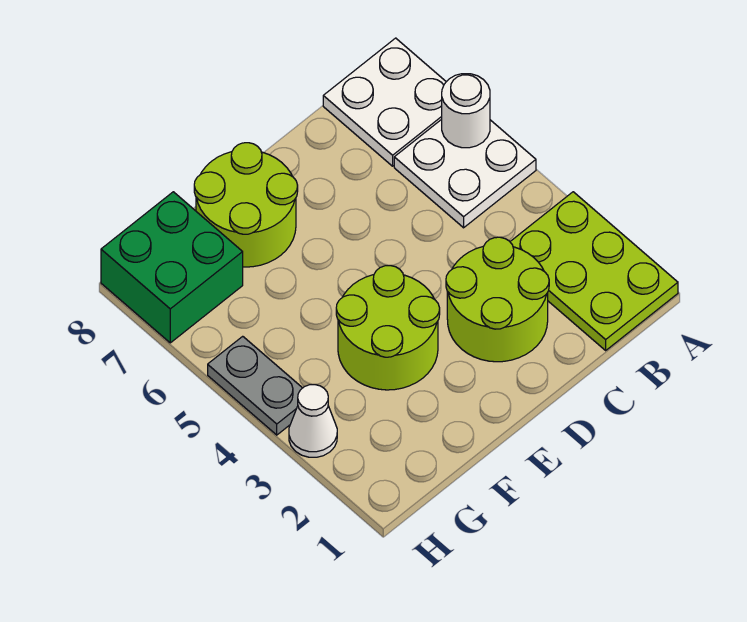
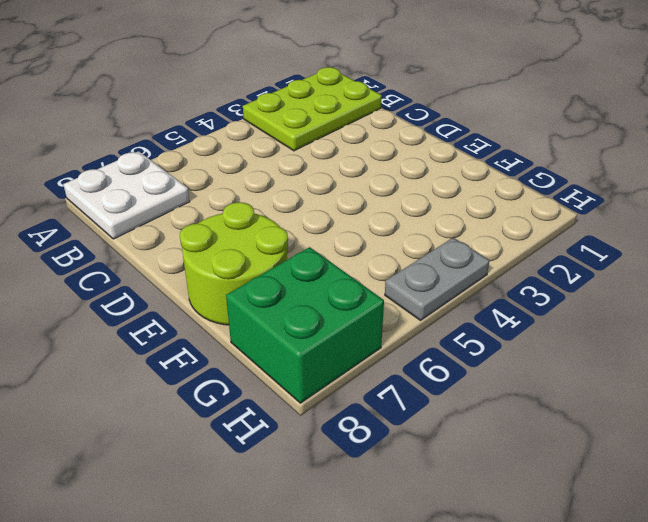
none -> white plate A5:B6 level 1
none -> lime round brick C2:D3 level 1

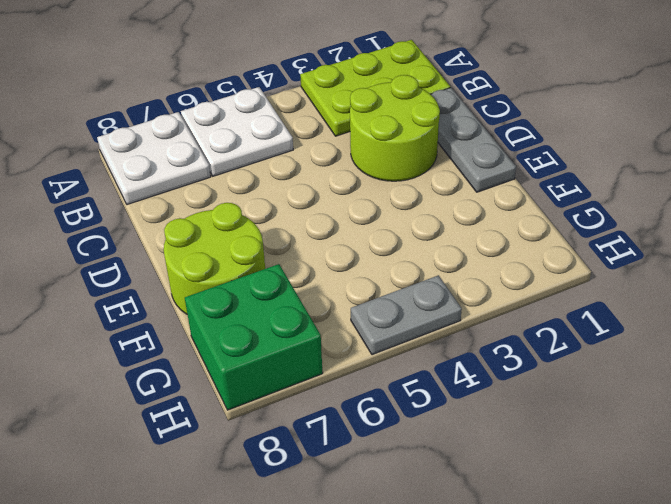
grey plate C1:E1 level 1 -> none
none -> lime round brick E3:F4 level 1
none -> white cone H3 level 1

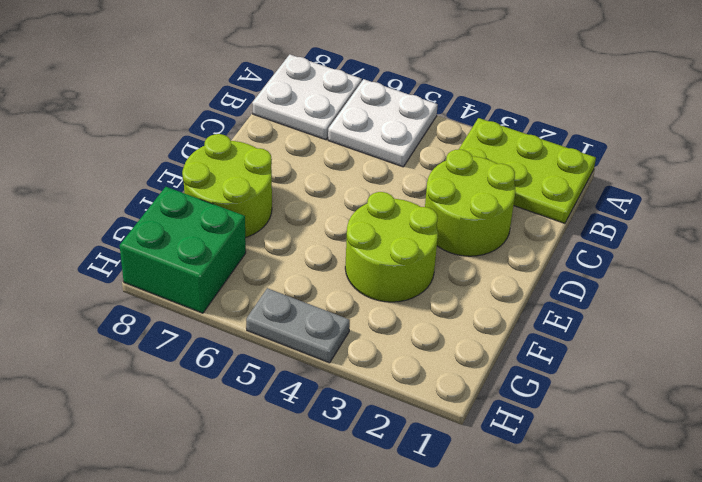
none -> white cone H3 level 1
none -> white round brick A6 level 2

